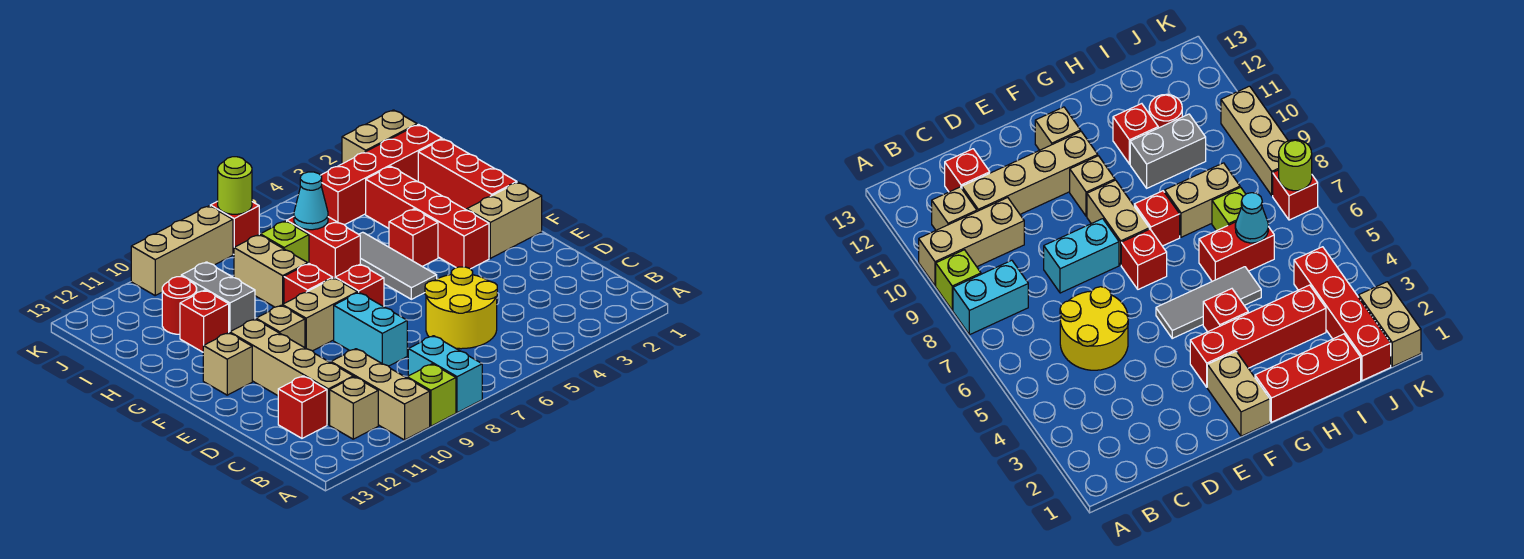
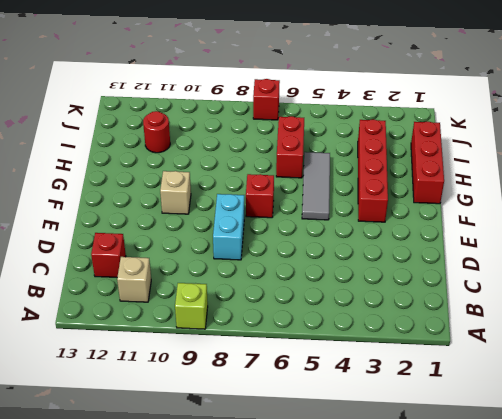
none -> cyan brick A8:B8 level 1
none -> tan brick A10:C10 level 1
none -> yellow round brick C5:D6 level 1
none -> tan brick C11:F11 level 1

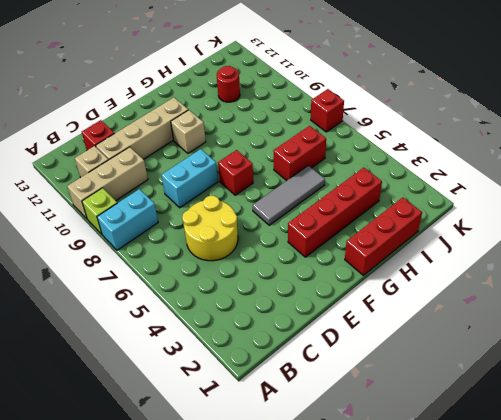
none -> tan brick F1:F2 level 1
none -> tan brick F8:F9 level 1
none -> tan brick F12 level 1
none -> red brick G4 level 1

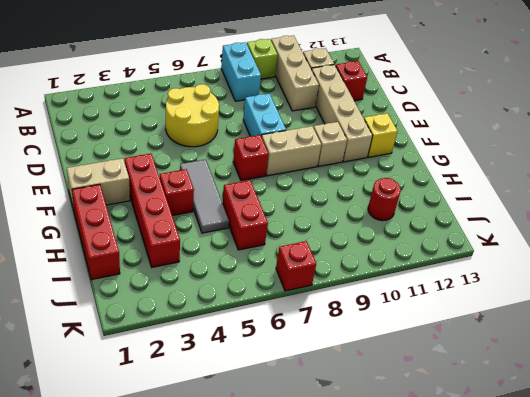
yellow brick F12 level 1 -> tan brick F12 level 1
none -> red brick G8 level 1
none -> tan brick H8:I8 level 1
none -> grey brick H10:I10 level 1
none -> red brick H11 level 1

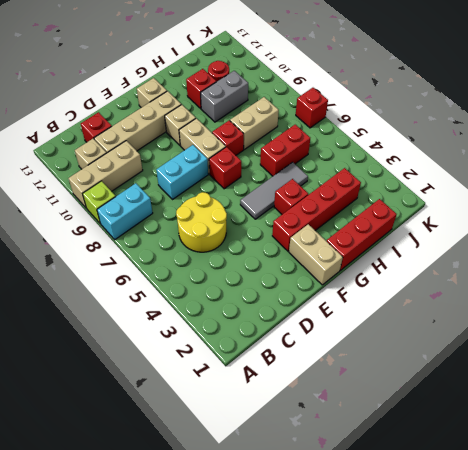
none -> lime brick I7 level 1
none -> red brick J1:J4 level 1
none -> tan brick K1:K2 level 1
none -> tan brick K8:K10 level 1

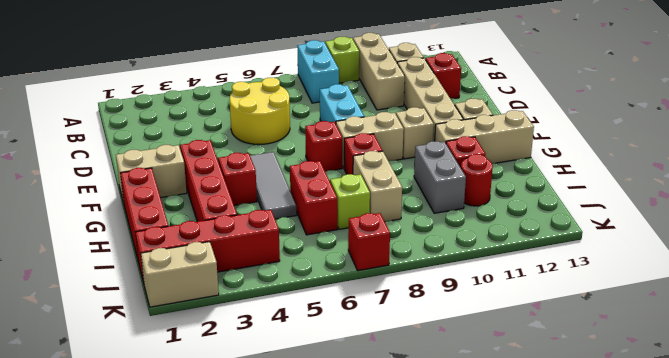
tan brick G11:G13 level 1 -> tan brick K8:K10 level 1
none -> cyan cone I6 level 2
none -> lime round brick K7 level 2

